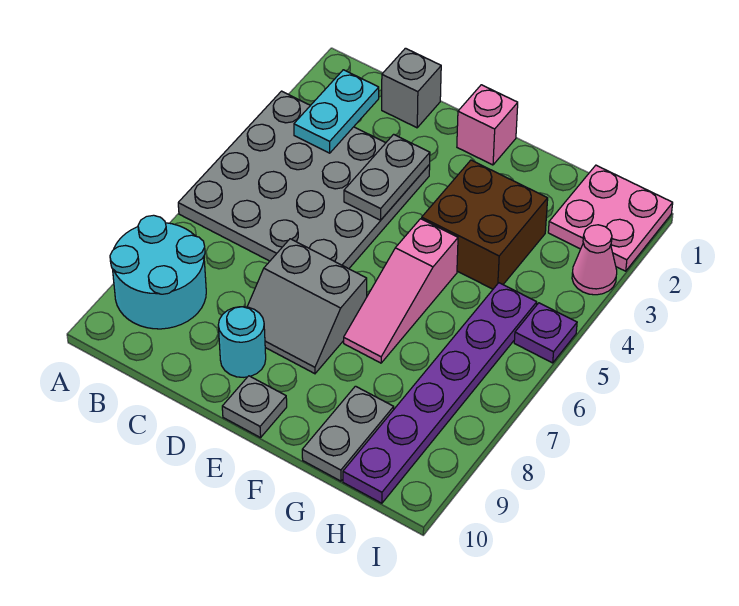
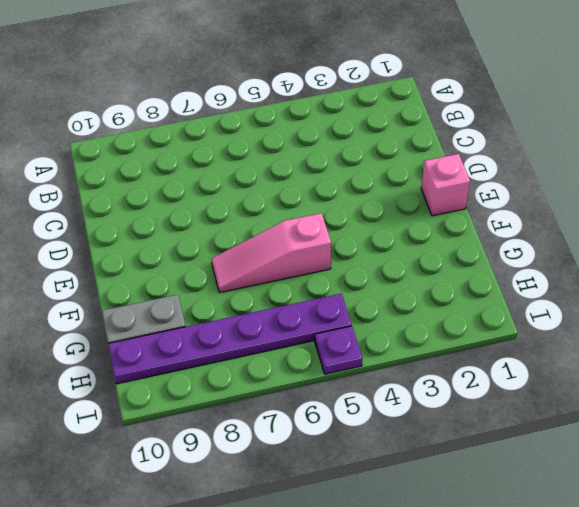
none -> grey plate A3:D6 level 1
none -> cyan round brick A8:B9 level 1
none -> grey brick C1 level 1

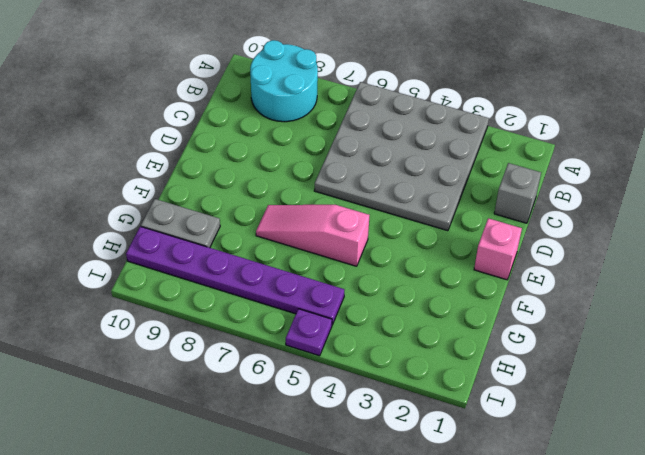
none -> grey slope D7:E8 level 1 top 7
none -> cyan round brick D9 level 1
none -> grey plate E10 level 1

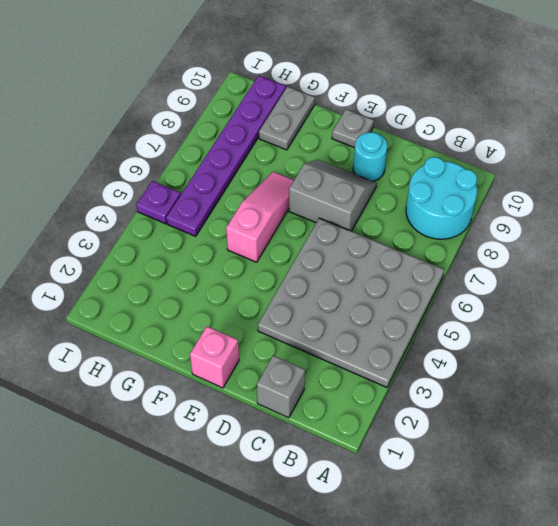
none -> brown brick F3:G4 level 1
none -> pink plate H1:I2 level 1
none -> pink cone I3 level 1

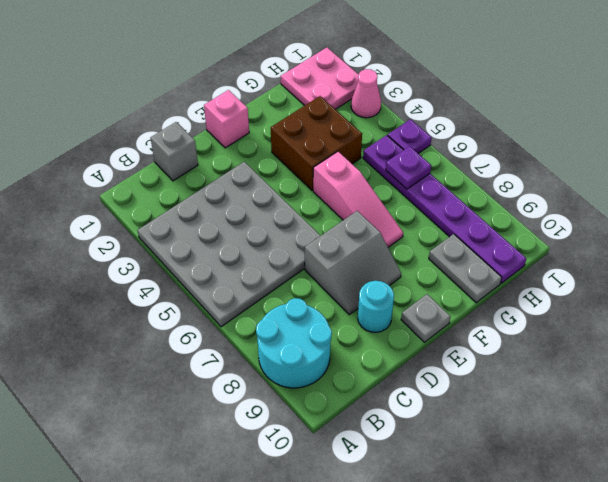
purple plate H6 level 2 -> none
none -> cyan plate B2:B3 level 2
none -> grey plate D3:D4 level 2

